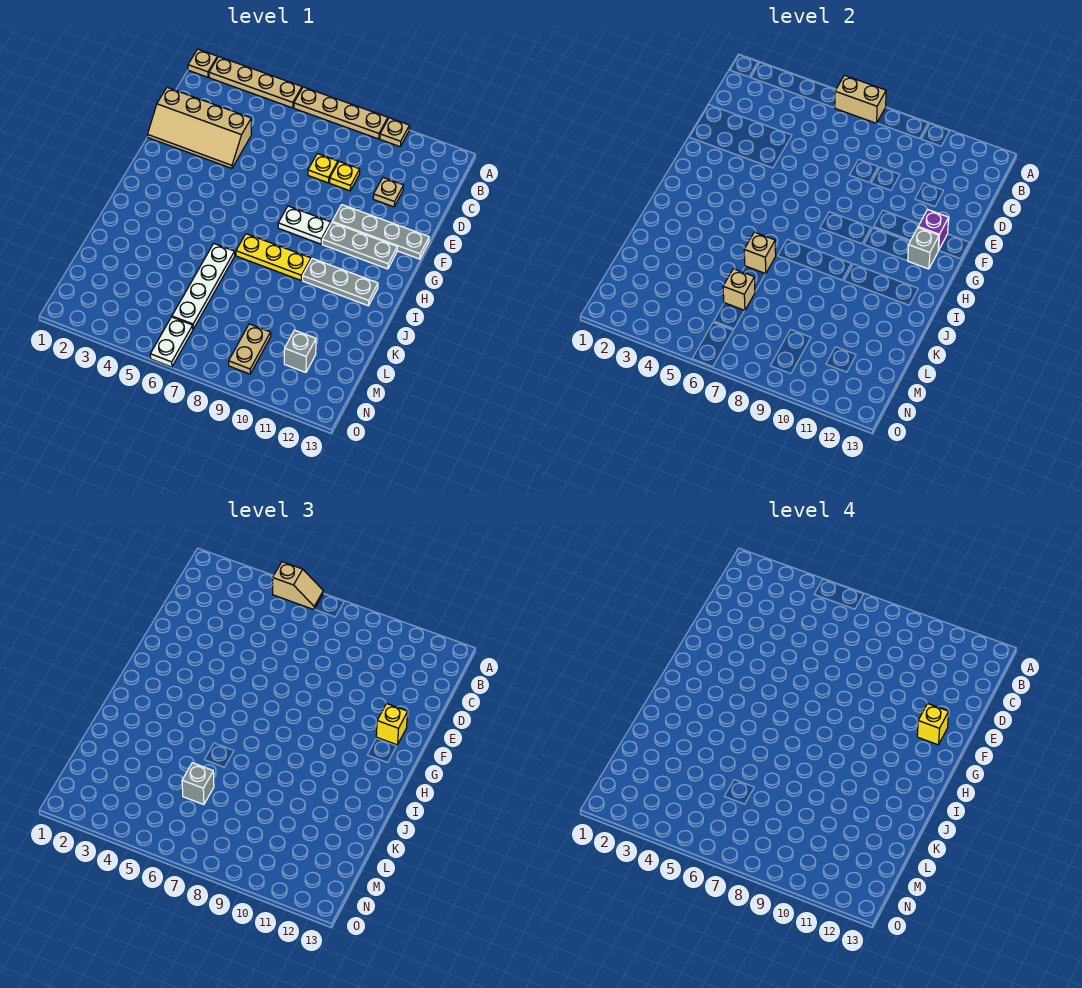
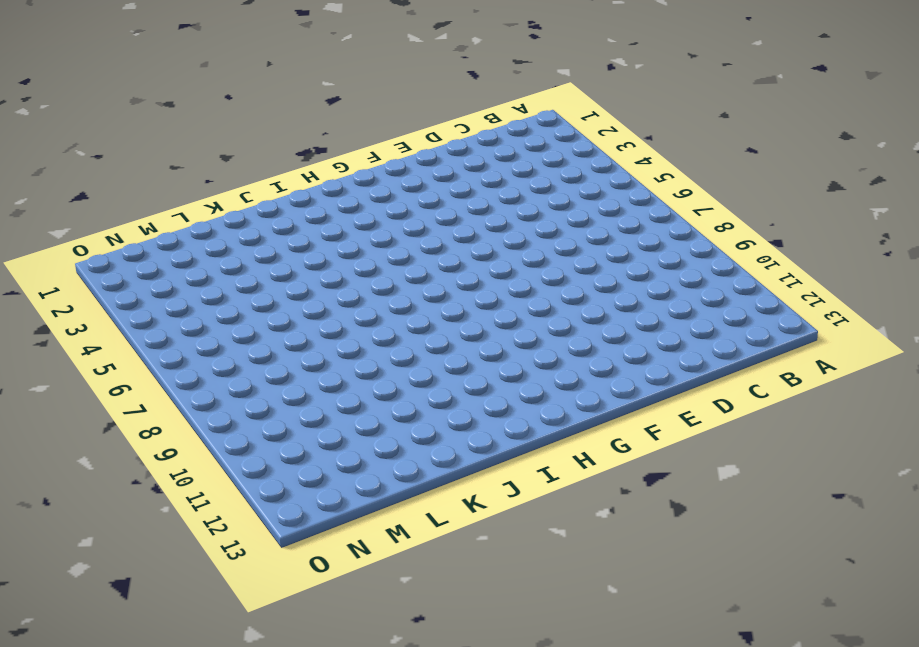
none -> tan plate A1 level 1
none -> tan plate A2:A5 level 1
none -> tan plate A6:A9 level 1

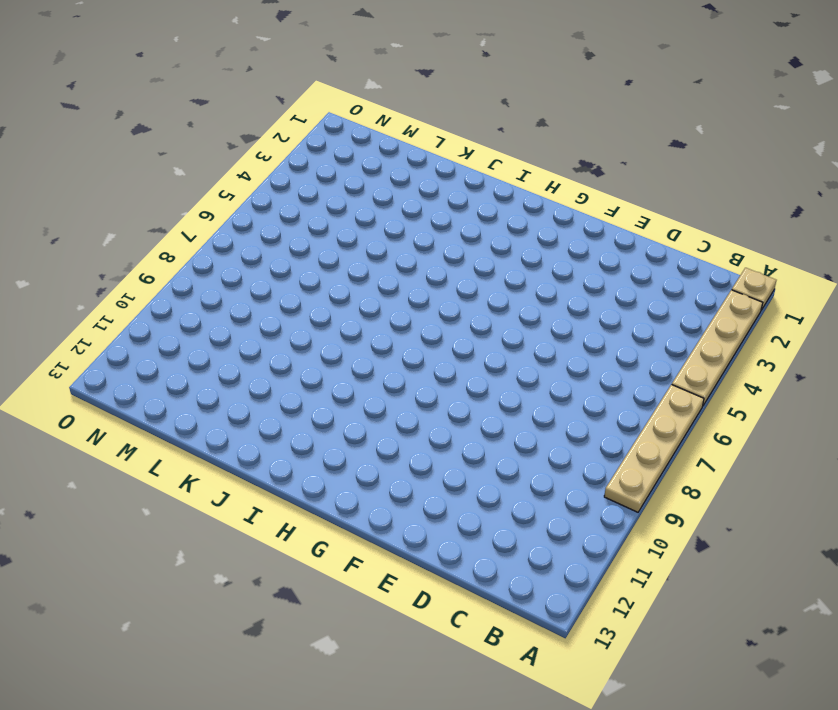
none -> tan plate A10 level 1
none -> tan slope D1:E4 level 1 top D
none -> yellow plate D8 level 1

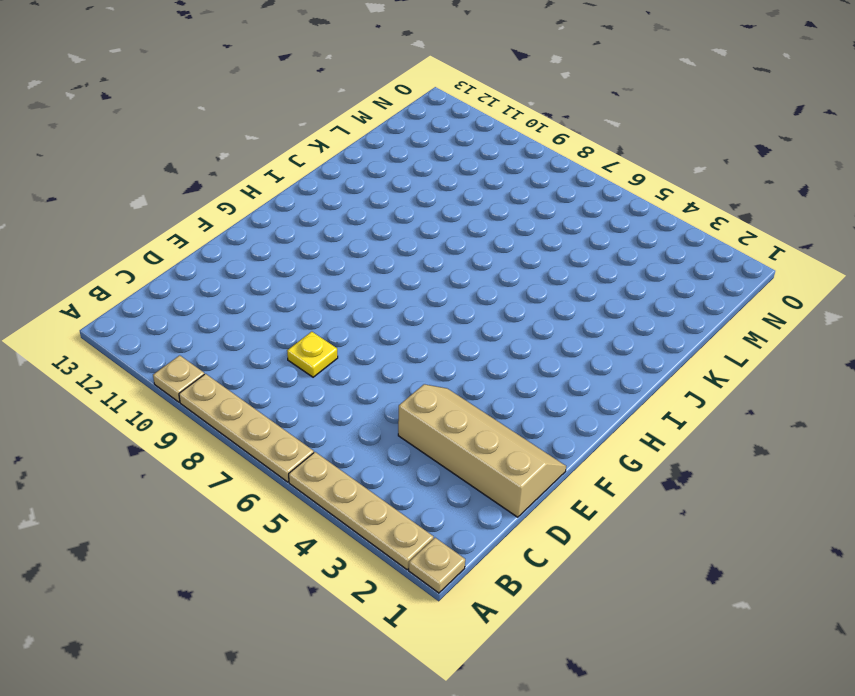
none -> yellow plate D9 level 1
none -> tan plate D11 level 1
none -> grey plate F10:F13 level 1

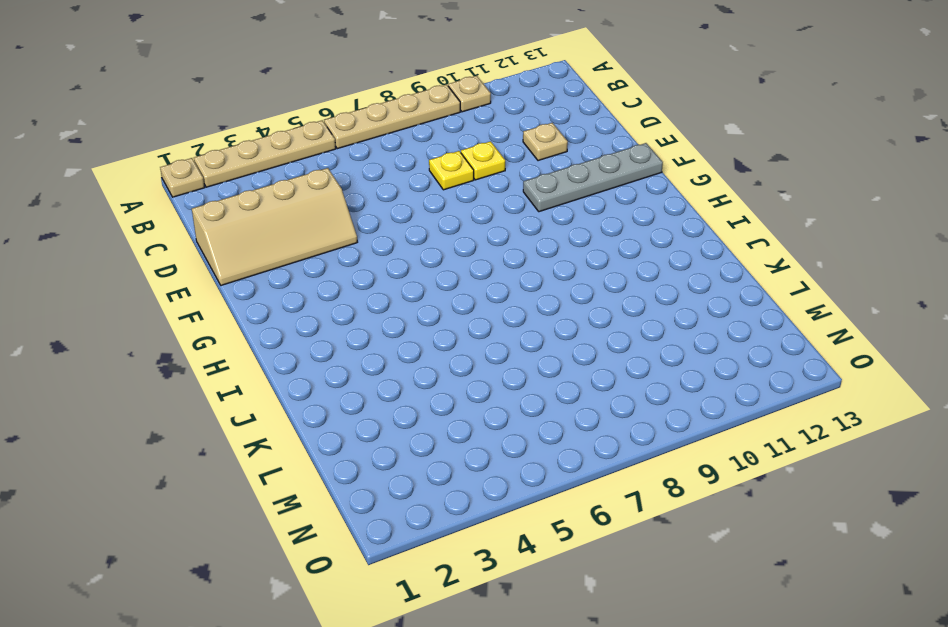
none -> white plate G8:G9 level 1
none -> grey plate G10:G12 level 1
none -> yellow plate I7:I9 level 1

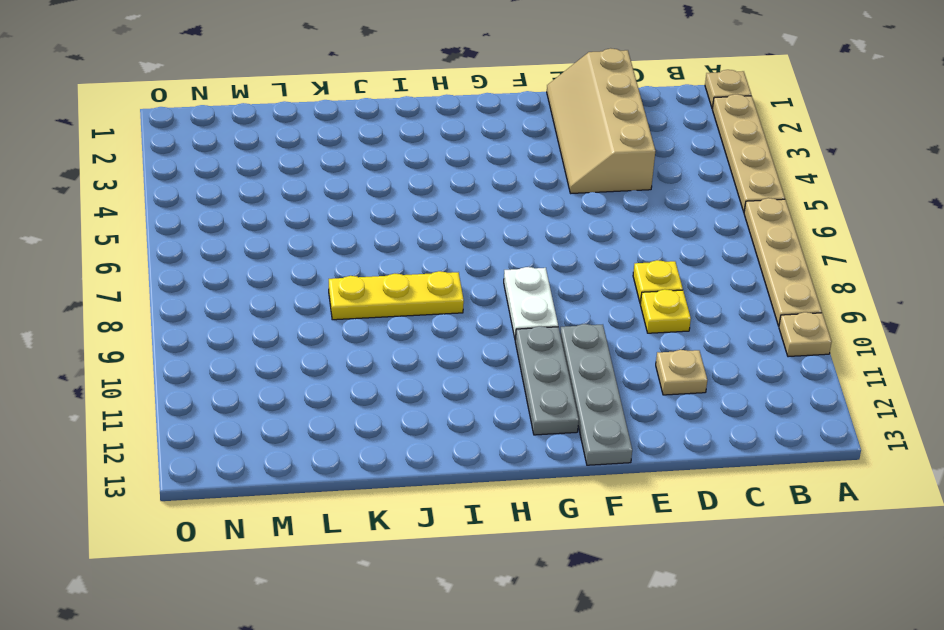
yellow plate I8:K8 level 1 -> yellow plate I7:I9 level 1
none -> grey plate I10:I12 level 1
none -> white plate J6:M6 level 1
none -> tan plate M9:N9 level 1

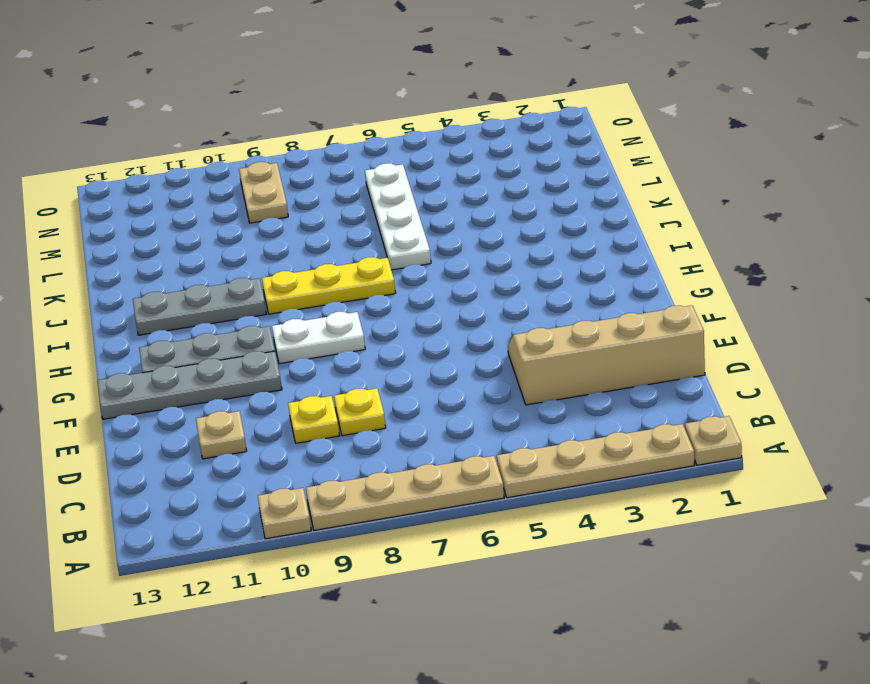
none -> grey brick M11 level 1
none -> white plate N6:O6 level 1
none -> tan brick A6:A7 level 2

